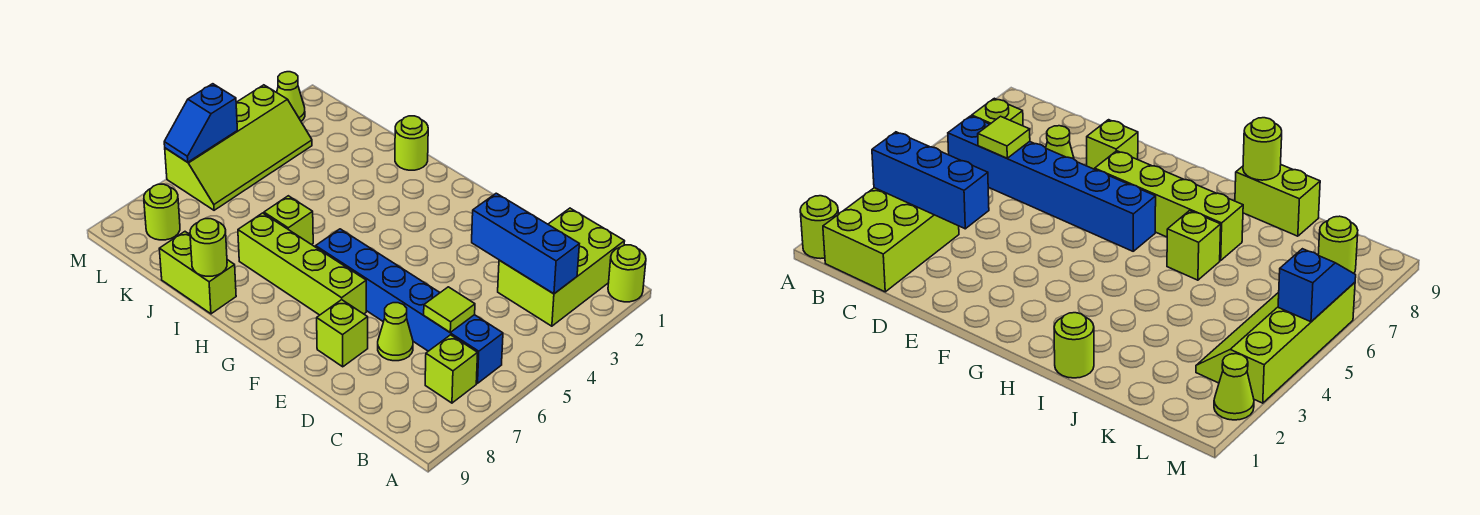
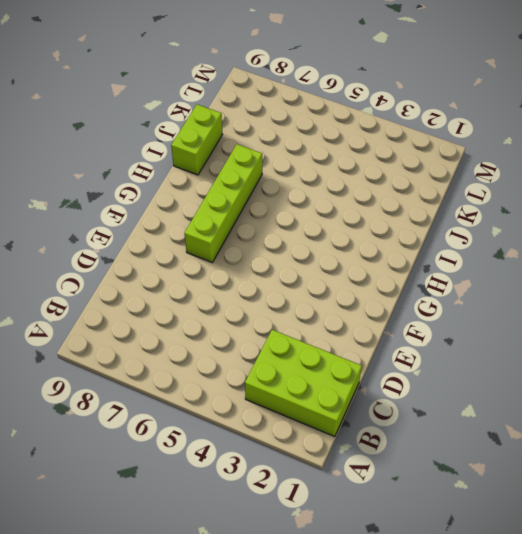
none -> lime round brick A1 level 1
none -> blue brick B6:G6 level 1
none -> lime brick B7 level 1

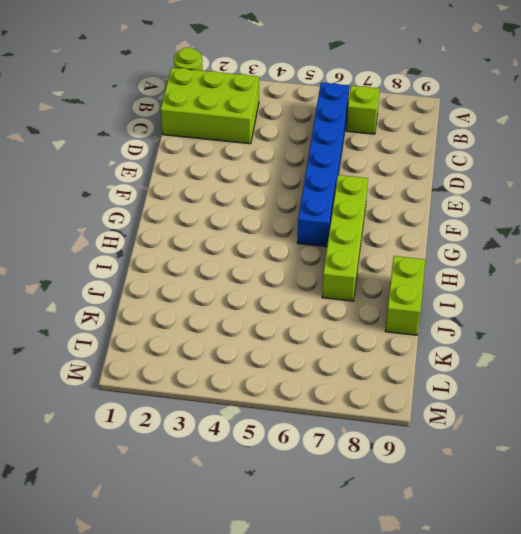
none -> lime cone D7 level 1
none -> lime brick E8 level 1
none -> lime round brick I1 level 1

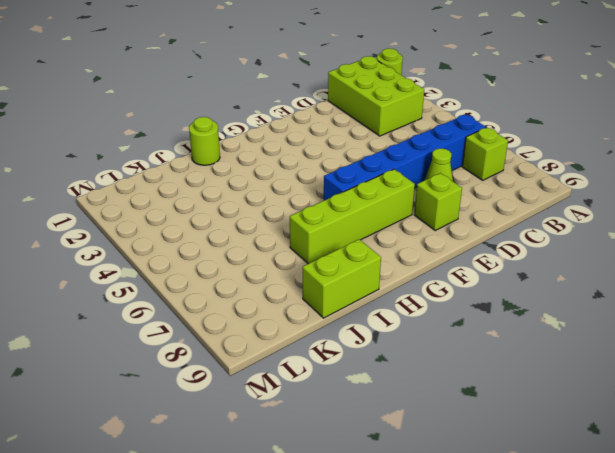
none -> lime brick I6 level 1
none -> lime slope L3:M6 level 1 top M
none -> lime round brick L8 level 1

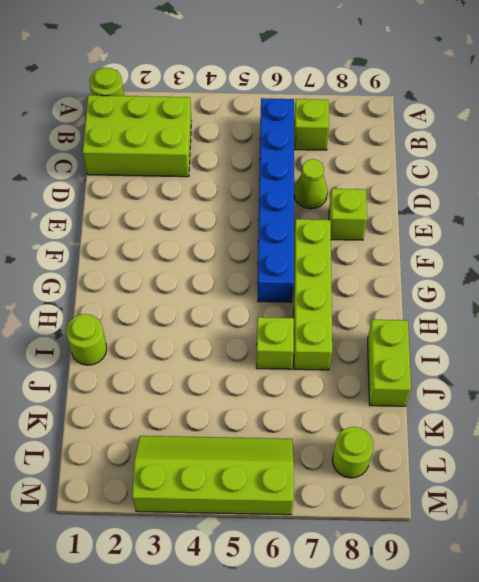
none -> lime cone M2 level 1
none -> blue brick B3:D3 level 2
none -> lime tile C6 level 2

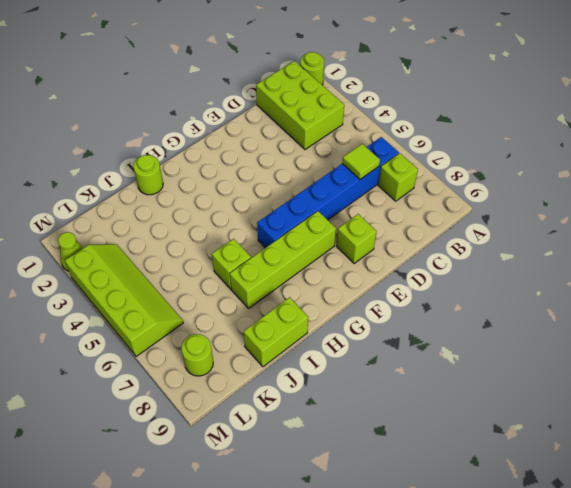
none -> lime cone D7 level 1
none -> blue brick B3:D3 level 2
none -> lime round brick I9 level 2

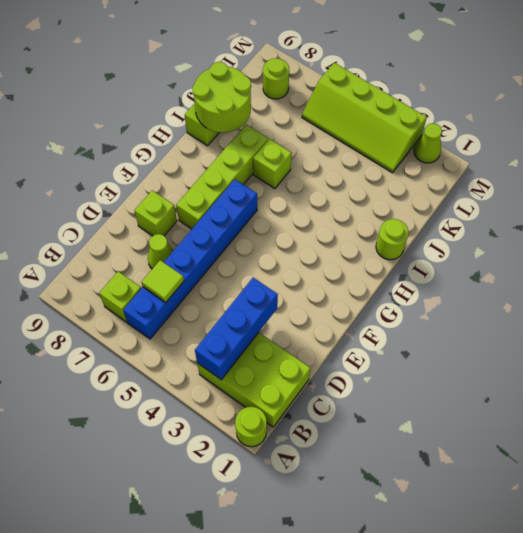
lime round brick I8:J9 level 2 -> lime round brick I9 level 2
none -> blue slope M5:M6 level 2 top 5

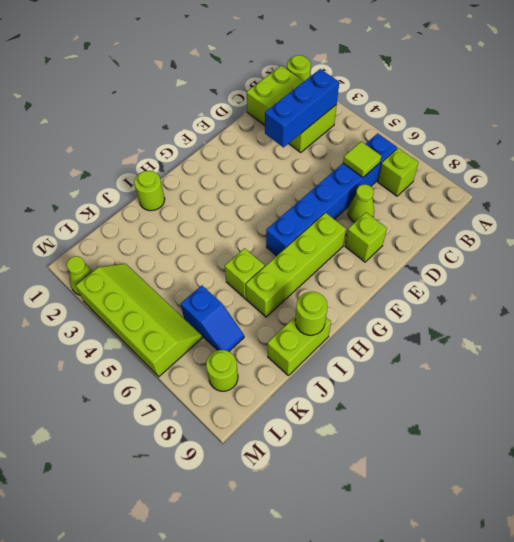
blue slope K6:K7 level 1 top 6 -> blue slope M5:M6 level 2 top 5

